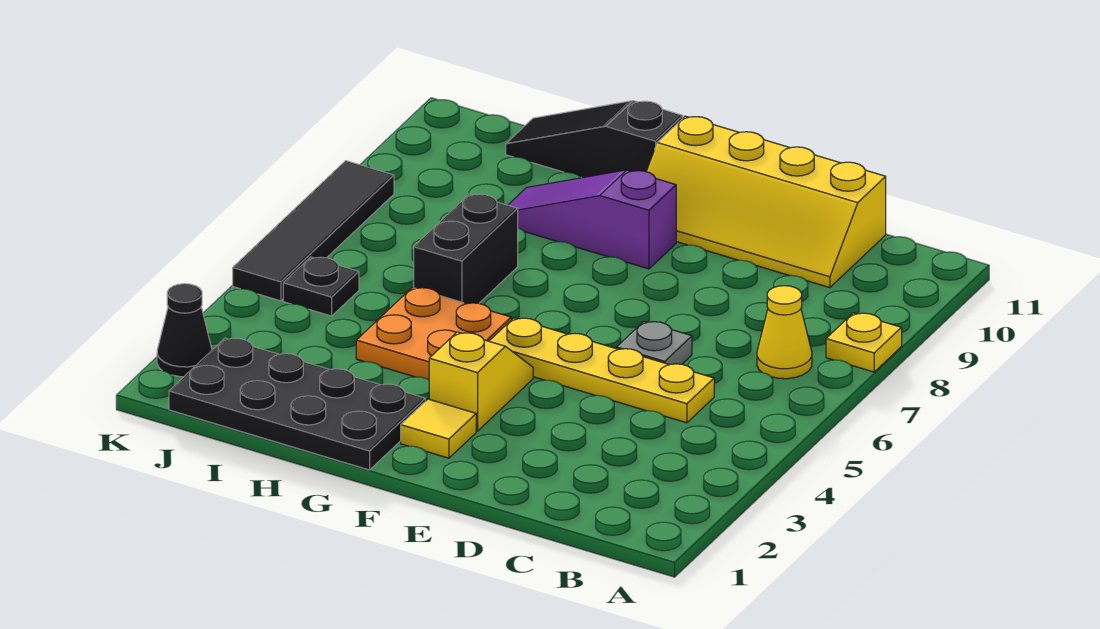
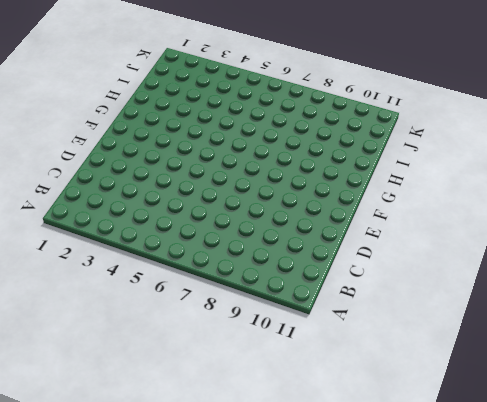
none -> yellow plate A8 level 1
none -> yellow cone B7 level 1
none -> yellow plate C5:F5 level 1

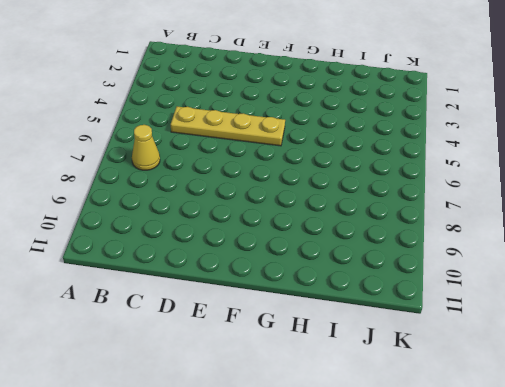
none -> yellow plate A8 level 1
none -> yellow slope C10:F11 level 1 top 11
none -> grey plate D6 level 1

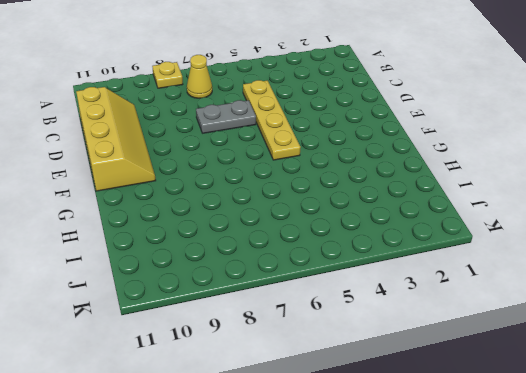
grey plate D6:D7 level 1 -> grey plate D6 level 1
none -> yellow tile F2 level 1
none -> yellow slope F3:F4 level 1 top 3
none -> purple slope F9:H9 level 1 top F

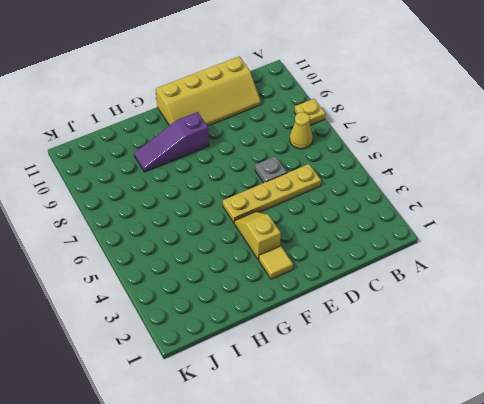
none -> black plate G1:J2 level 1
none -> orange plate G4:H5 level 1
none -> black slope G11:I11 level 1 top G

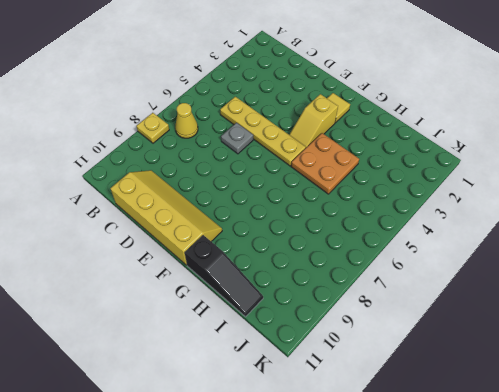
none -> purple slope F9:H9 level 1 top F
none -> black plate G1:J2 level 1
none -> black brick H6:H7 level 1

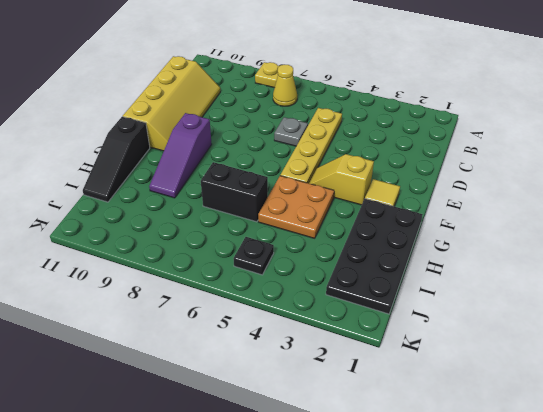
none -> black cone K2 level 1
none -> black tile K5:K8 level 1

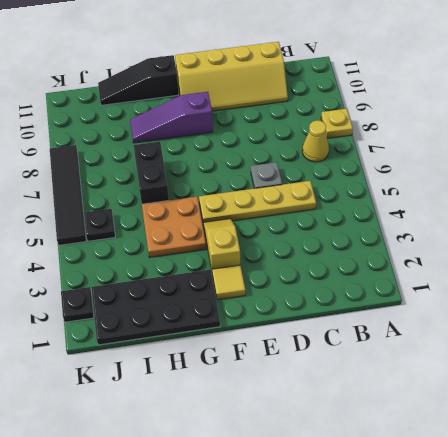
black plate K2 level 1 -> black cone K2 level 1

